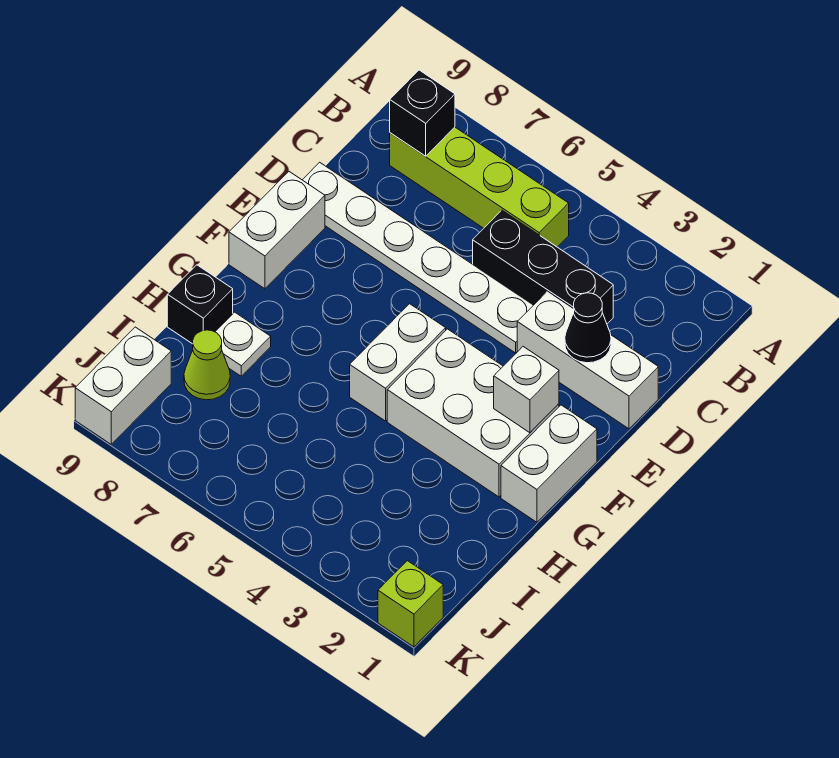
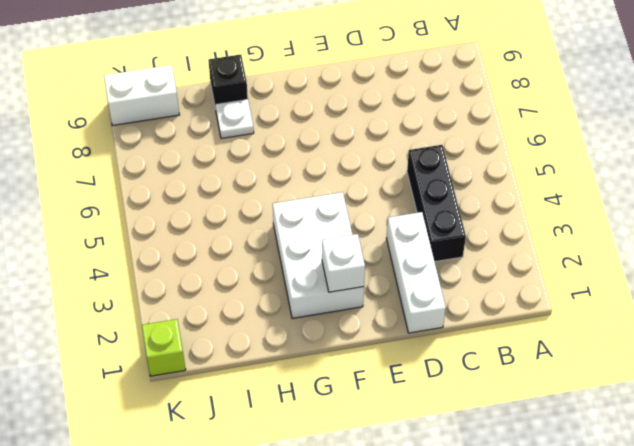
none -> lime brick B5:B8 level 1
none -> white plate D4:D9 level 1
none -> white brick E9:F9 level 1

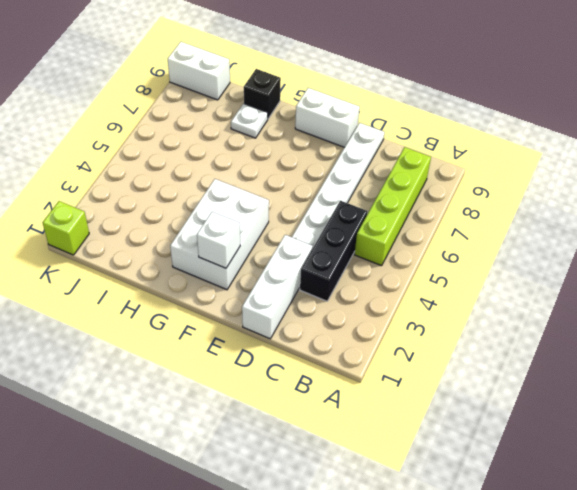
none -> white brick F1:G1 level 1
none -> white brick F5:G5 level 1
none -> lime cone I8 level 1

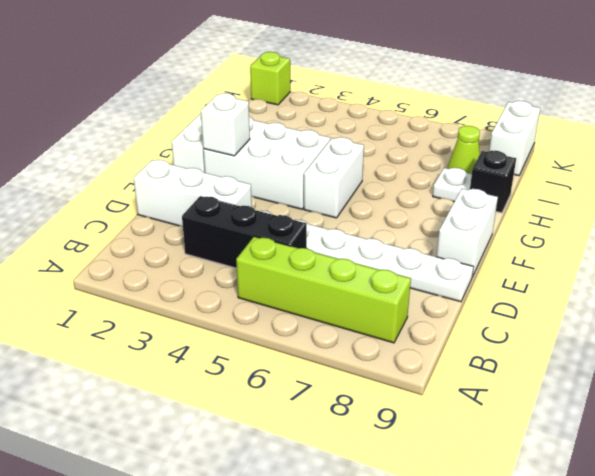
none -> black brick B8 level 2
none -> black cone D2 level 2

